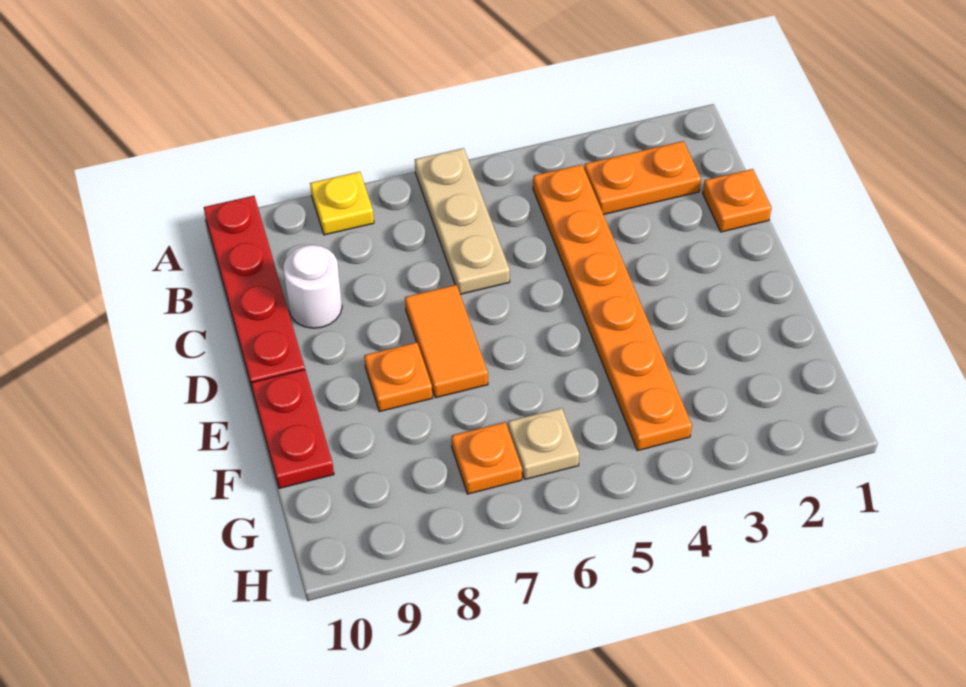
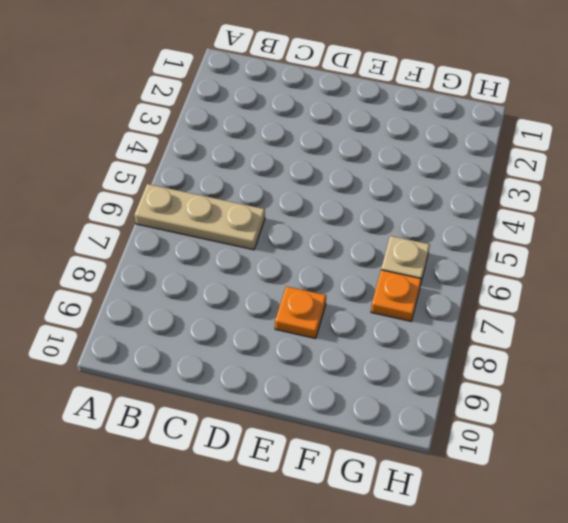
none -> yellow plate A8 level 1
none -> red plate A10:D10 level 1
none -> orange plate B2:B3 level 1

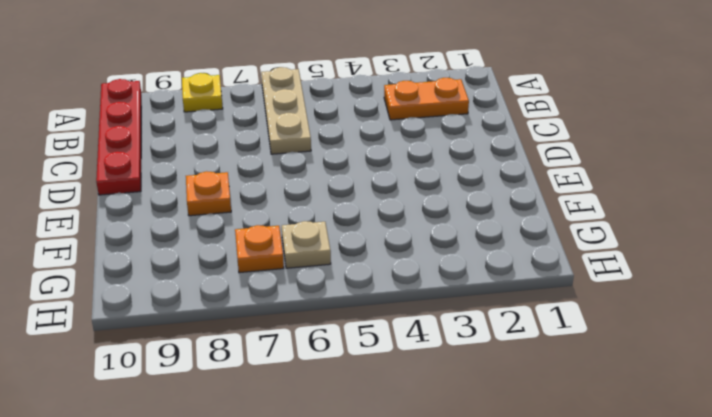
none -> orange plate B4:G4 level 1
none -> orange plate C1 level 1
none -> white round brick C9 level 1

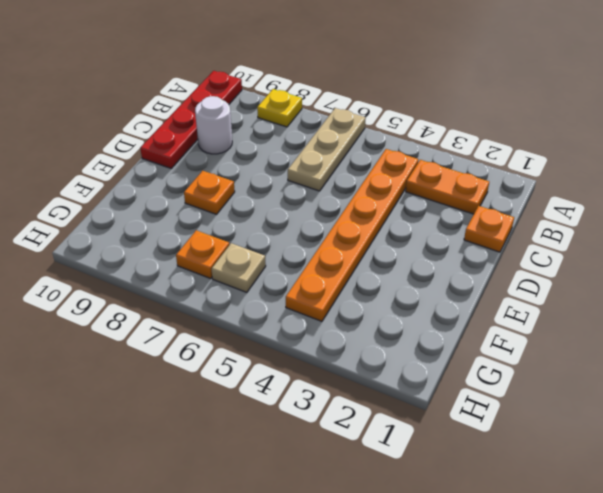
none -> orange tile D7:E7 level 1
none -> red plate E10:F10 level 1

